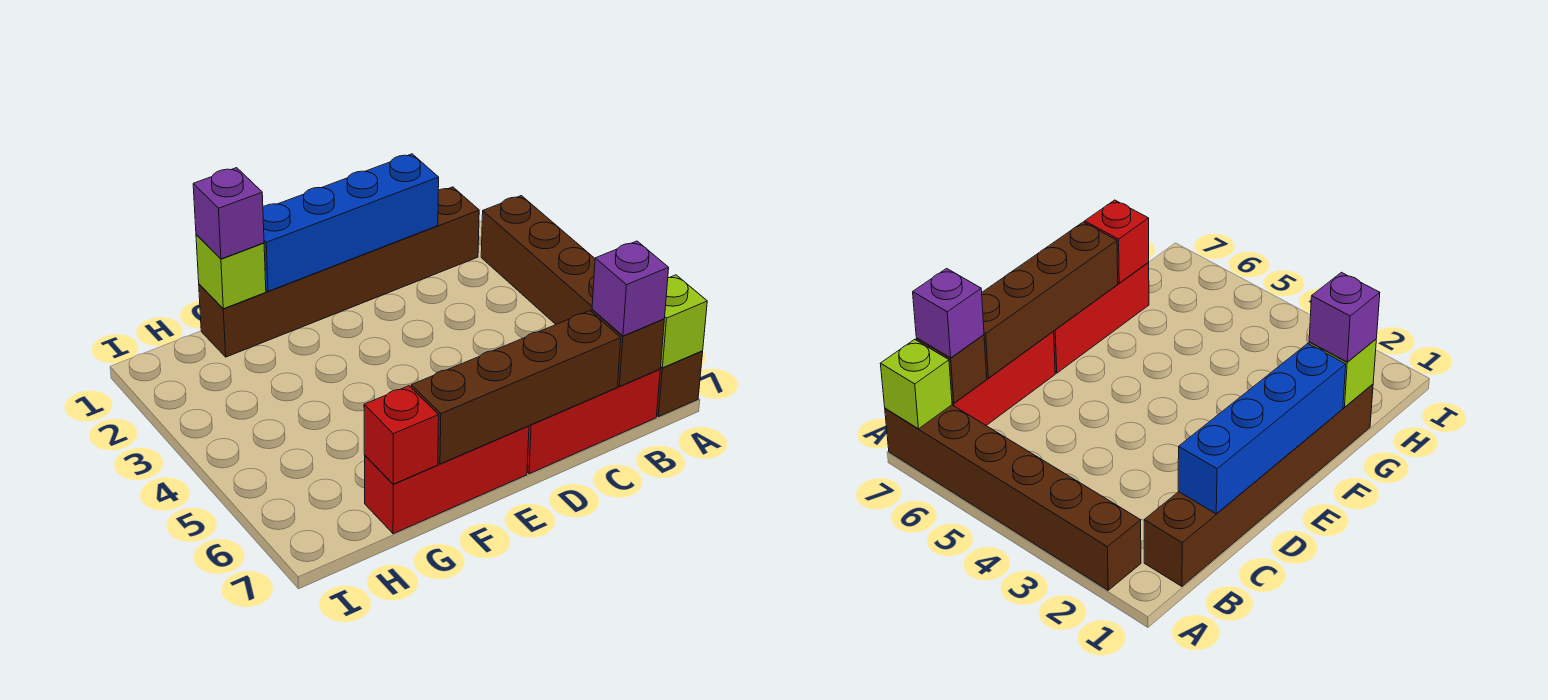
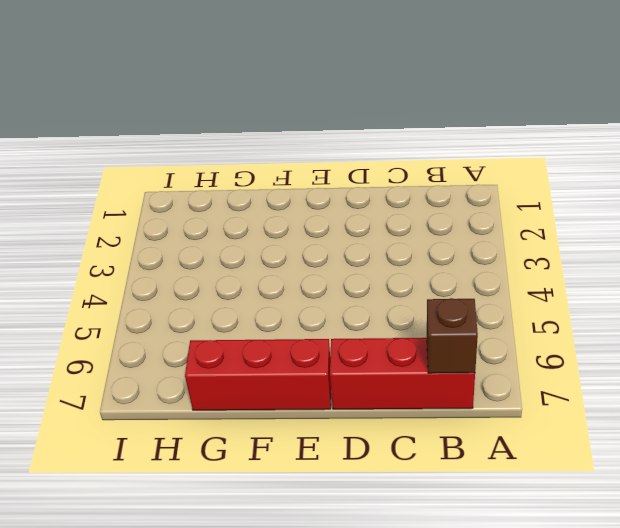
none -> brown brick A2:A7 level 1
none -> brown brick B1:G1 level 1
none -> lime brick A7 level 2

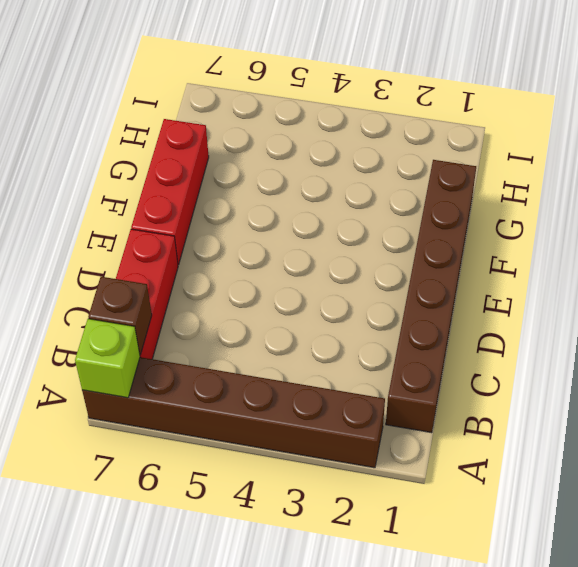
none -> blue brick C1:F1 level 2
none -> brown brick C7:F7 level 2
none -> lime brick G1 level 2

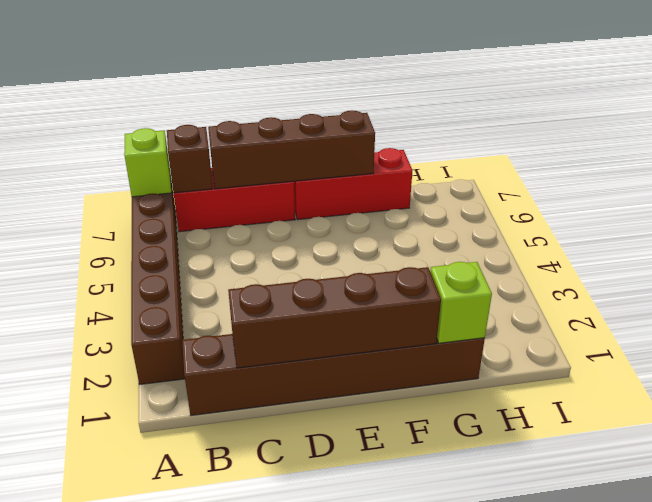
brown brick C1:F1 level 2 -> blue brick C1:F1 level 2
none -> red brick G7 level 2
none -> purple brick B7 level 3
none -> purple brick G1 level 3

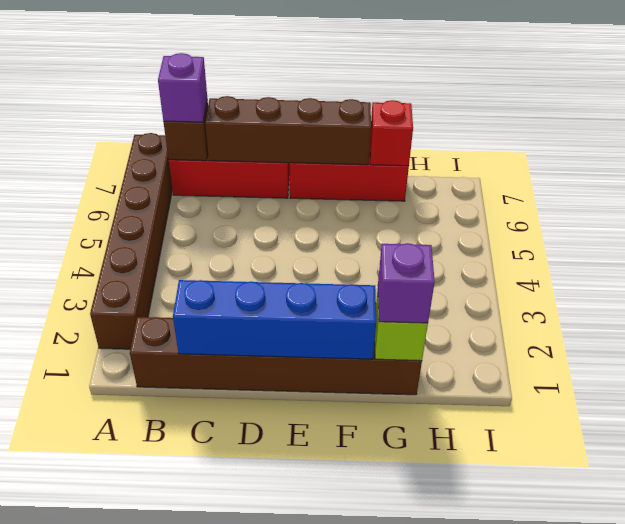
none -> lime brick A7 level 2

